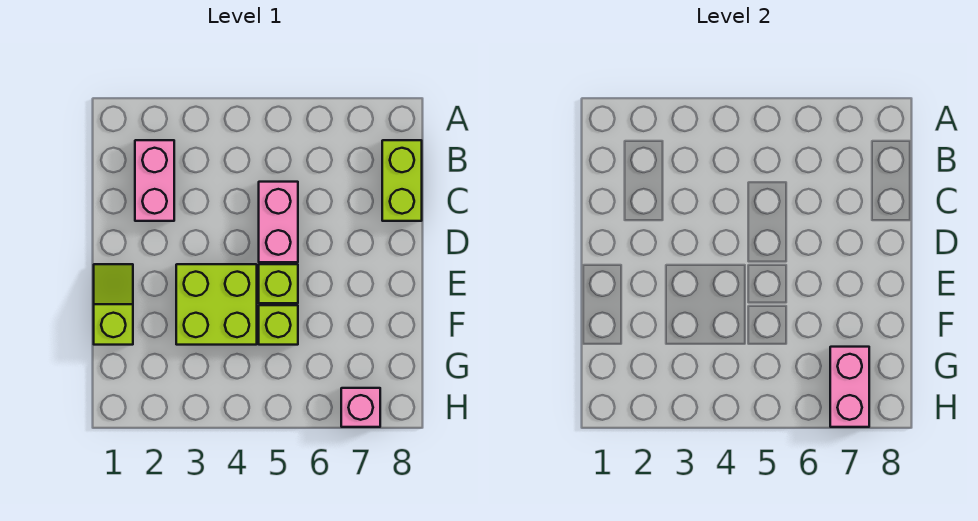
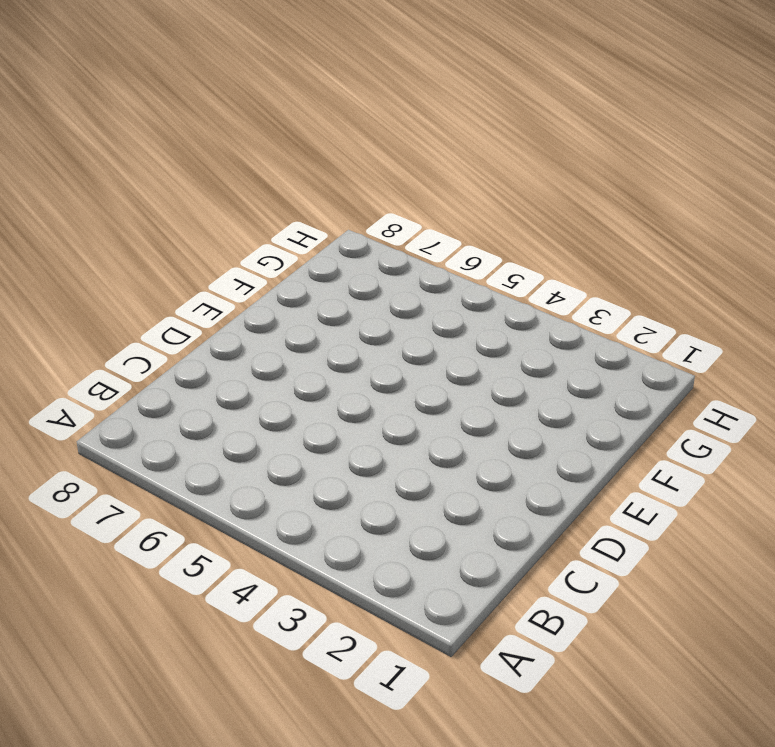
none -> pink brick B2:C2 level 1
none -> lime brick B8:C8 level 1

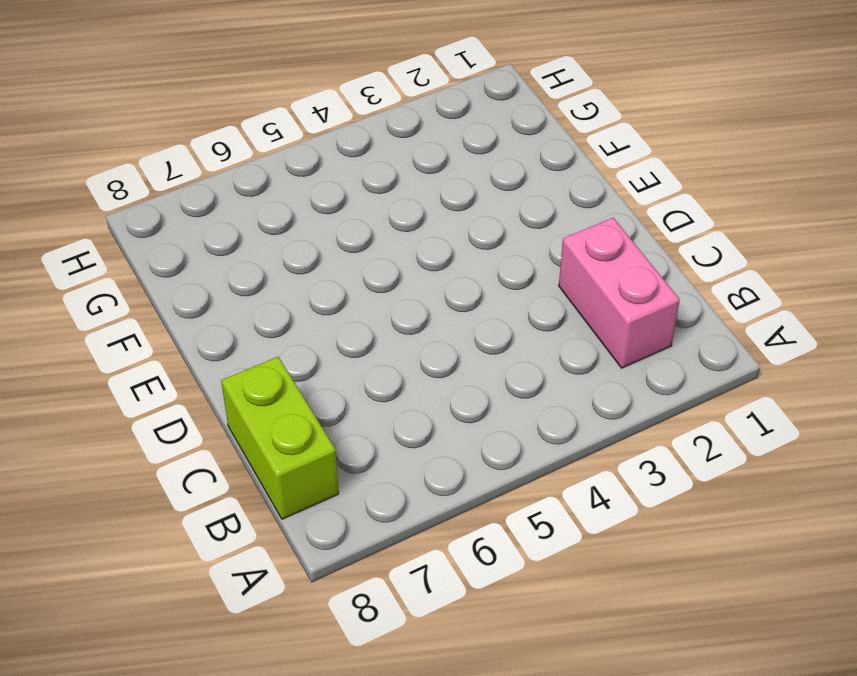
none -> pink brick C5:D5 level 1
none -> lime slope E1:F1 level 1 top F

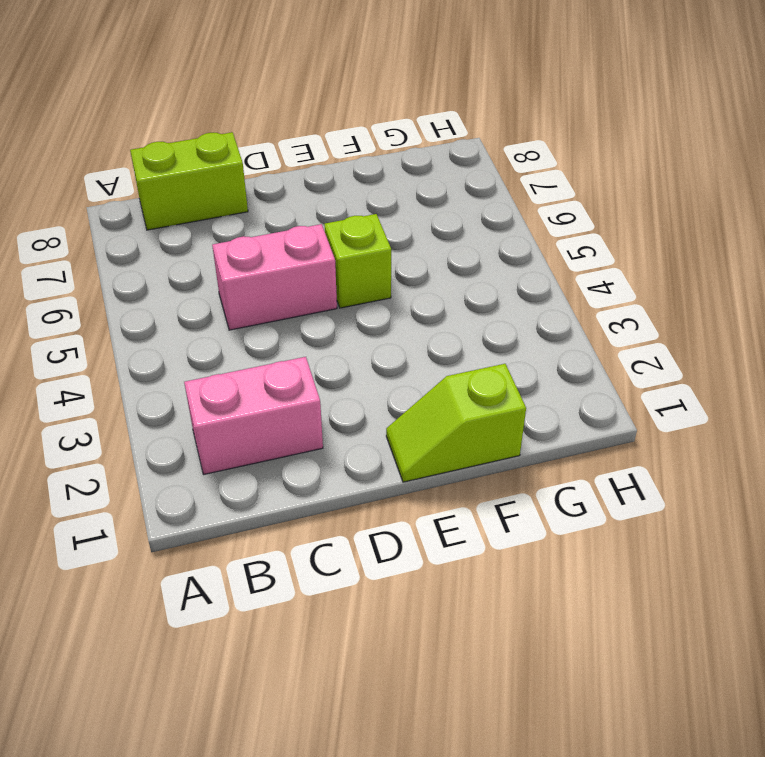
none -> lime brick E3:F4 level 1
none -> lime brick F5 level 1

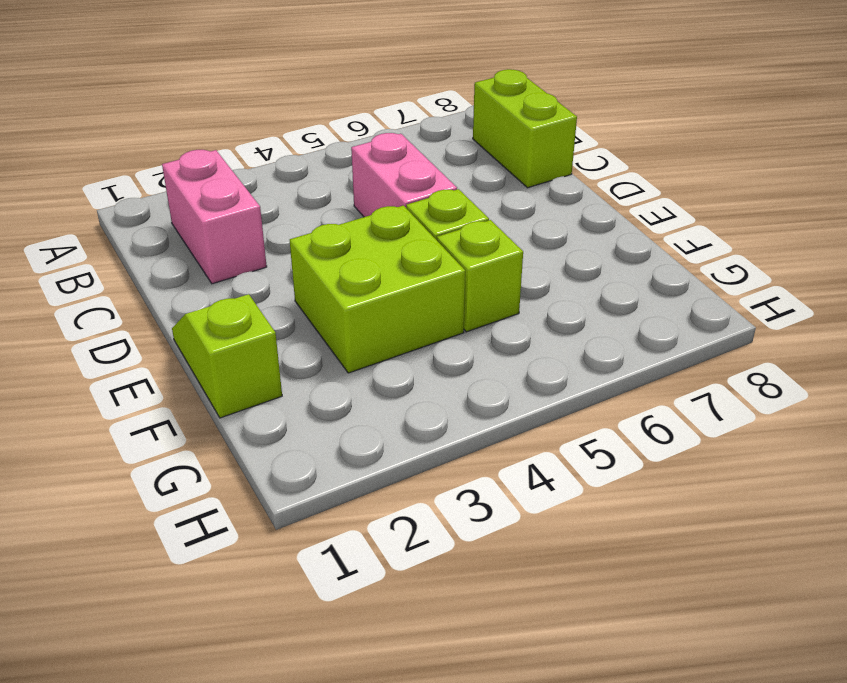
none -> pink brick H7 level 1
none -> pink brick G7:H7 level 2

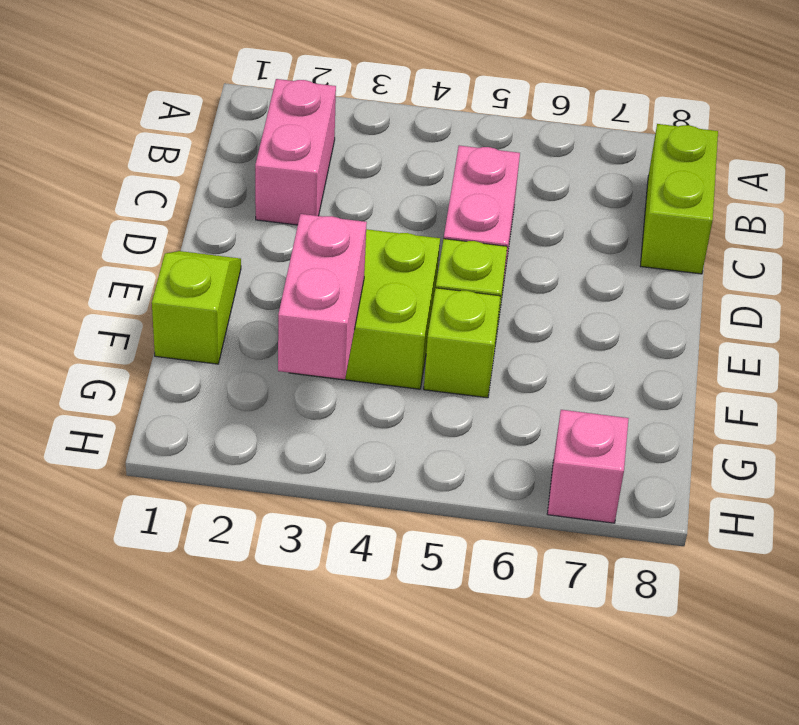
pink brick F3:G3 level 2 -> pink brick G7:H7 level 2

